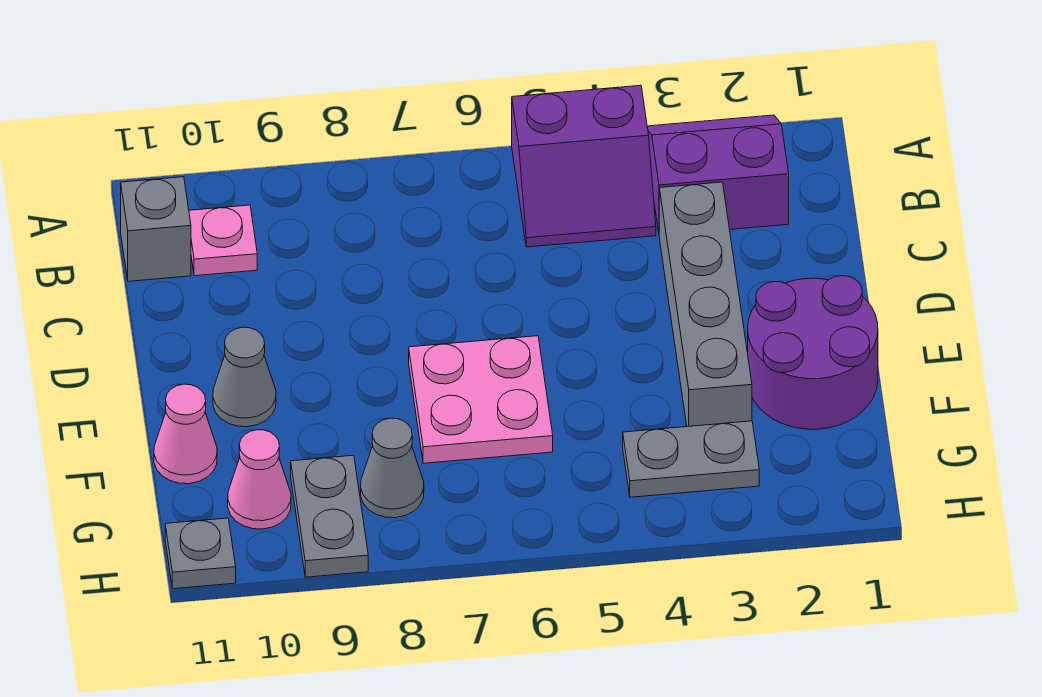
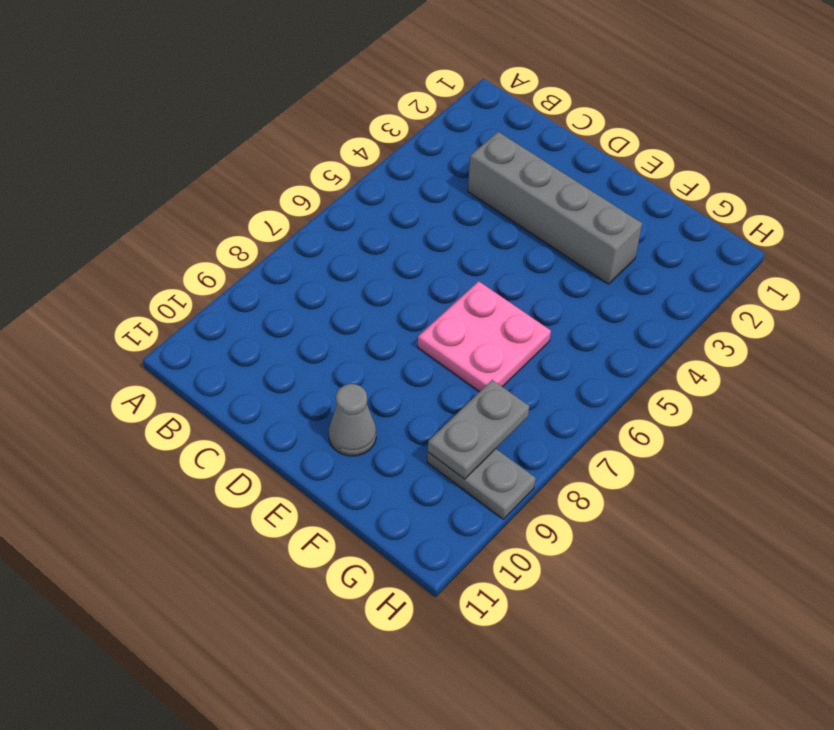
grey plate G8:G9 level 2 -> grey plate G3:G4 level 1
none -> purple slope A2:B3 level 1 top B
none -> purple slope A4:B5 level 1 top A
none -> pink plate B10 level 1

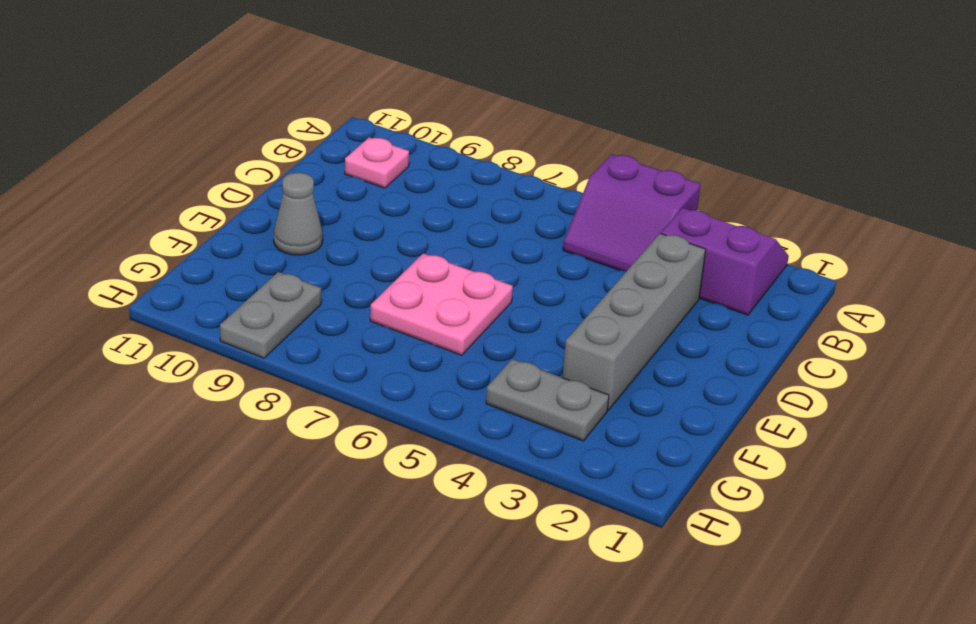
none -> grey brick B11 level 1
none -> purple round brick E1:F2 level 1
none -> pink cone F11 level 1

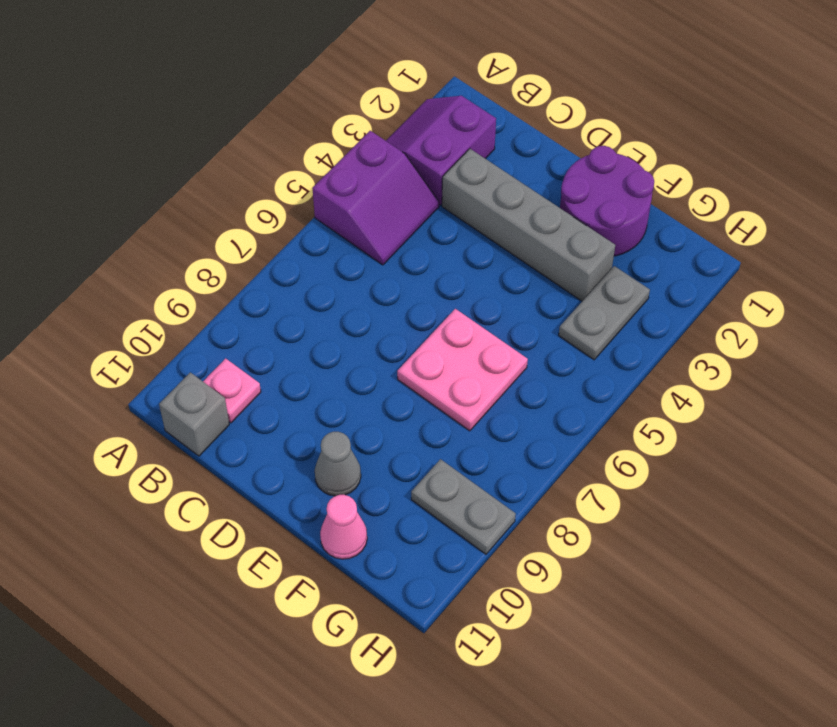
none -> grey cone G8 level 1
none -> pink cone G10 level 1
none -> grey plate H11 level 1

